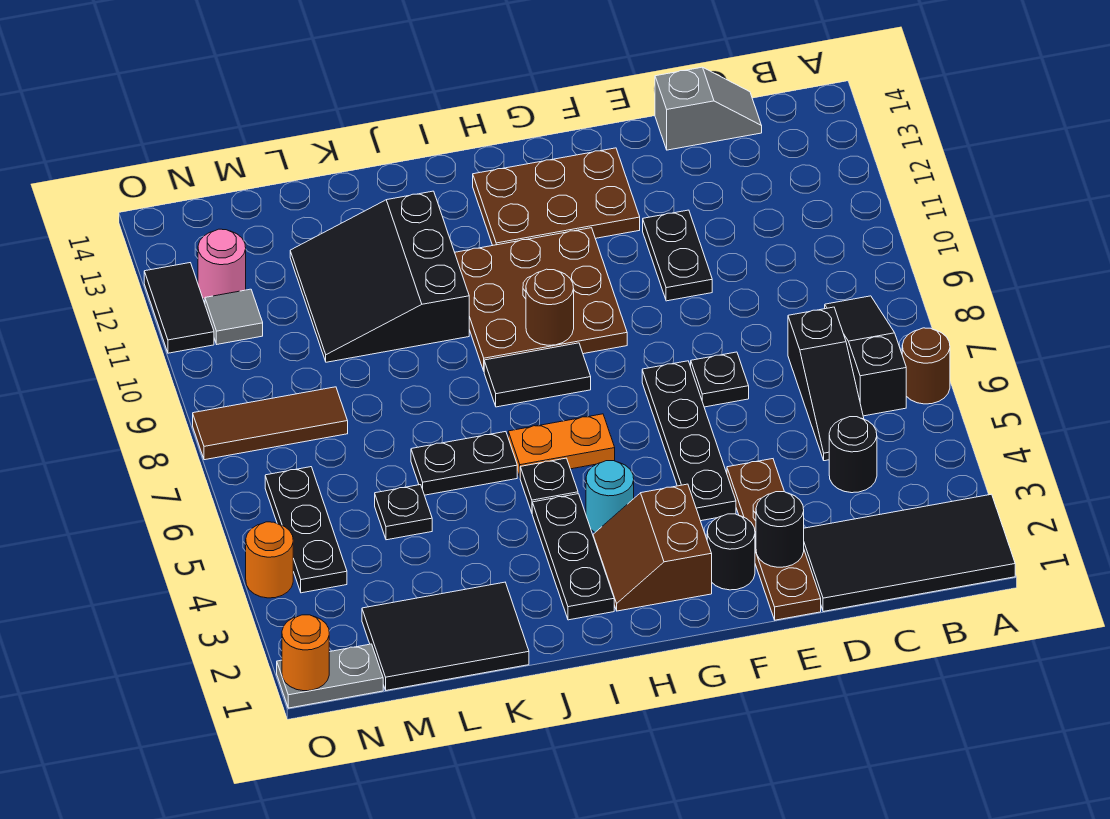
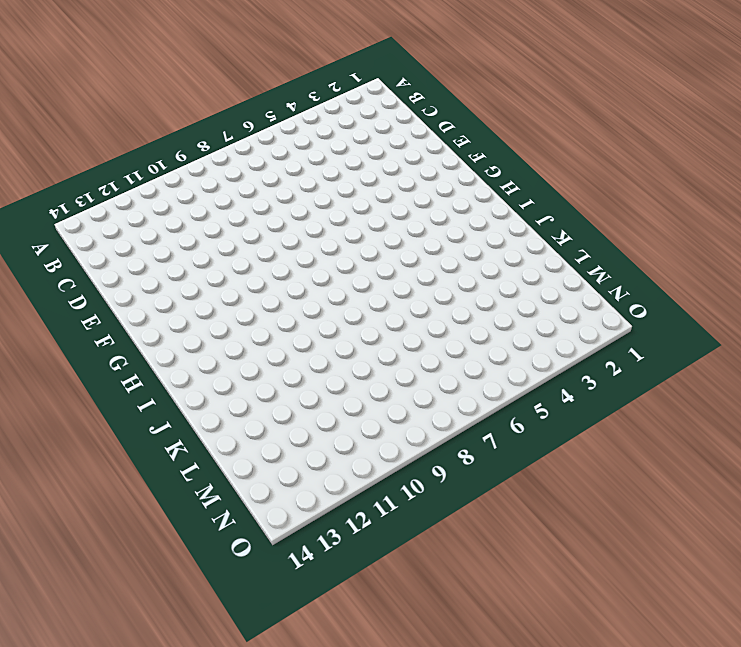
none -> black tile A1:D2 level 1
none -> brown round brick A6 level 1
none -> black slope B6:B8 level 1 top 6
none -> black round brick C4 level 1

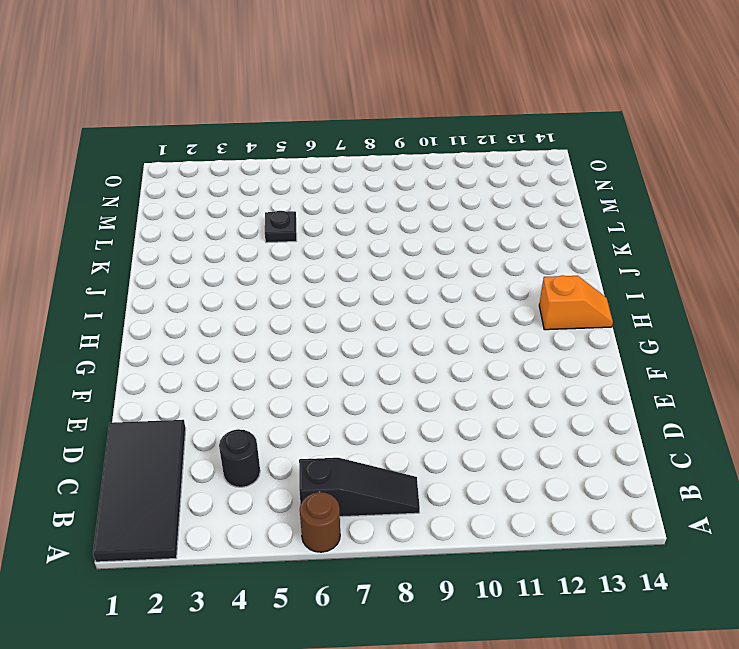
orange slope H13:H14 level 1 top 13 -> brown plate F12:H13 level 1
none -> black slope C5:C7 level 1 top 7
none -> grey slope C14:D14 level 1 top D
none -> brown plate E1:E4 level 1
none -> black plate E7 level 1

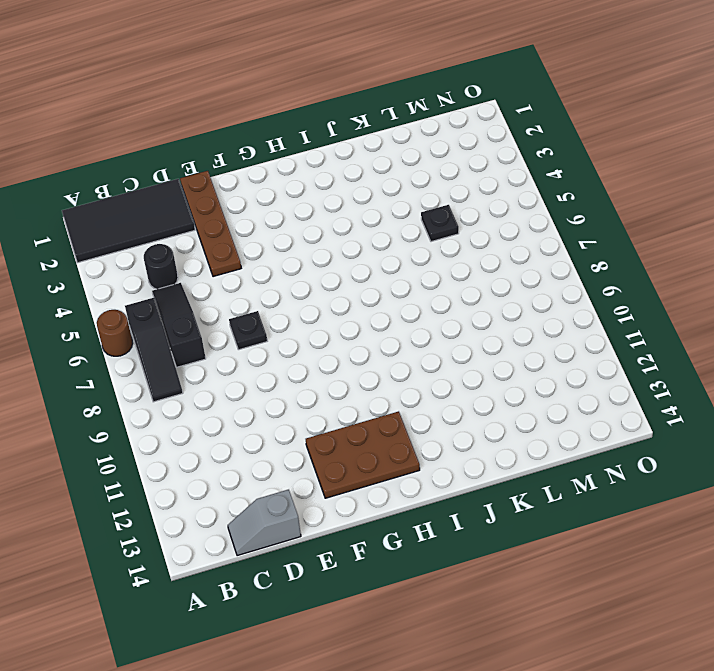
none -> black plate E10:E11 level 1
none -> black round brick F2 level 1
none -> black plate F4:F7 level 1
none -> brown slope G2:H3 level 1 top G

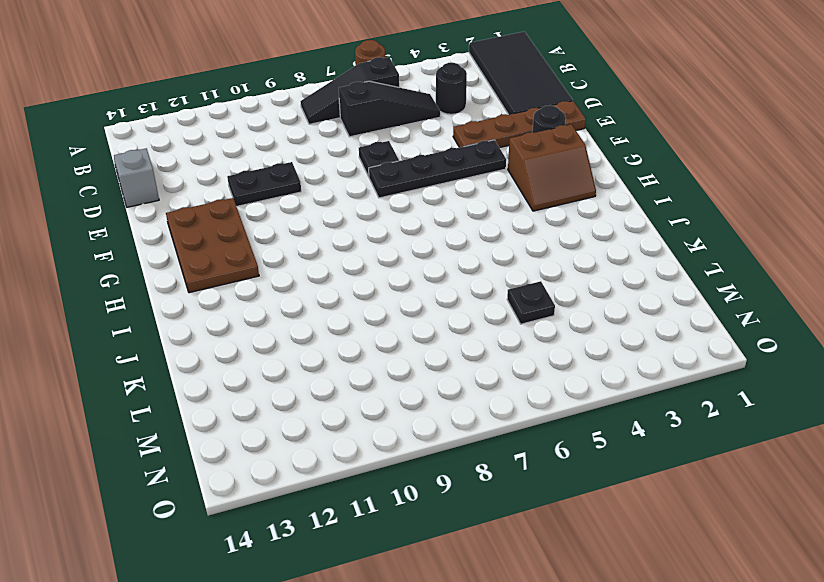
none -> brown plate G9:I11 level 1
none -> cyan round brick H4 level 1
none -> orange plate H6:I6 level 1
none -> black tile H8:I8 level 1

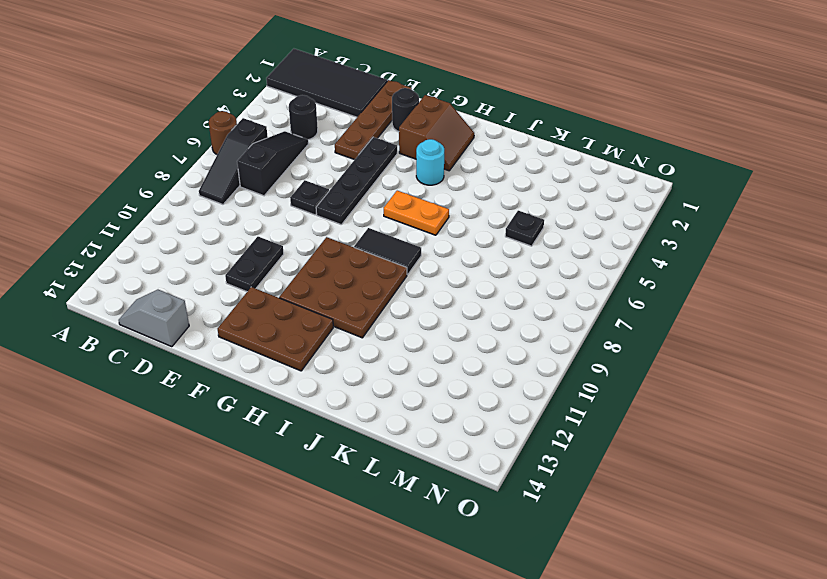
none -> black plate I2:I4 level 1
none -> black plate I5 level 1
none -> black plate J6:K6 level 1
none -> black slope J10:L12 level 1 top J

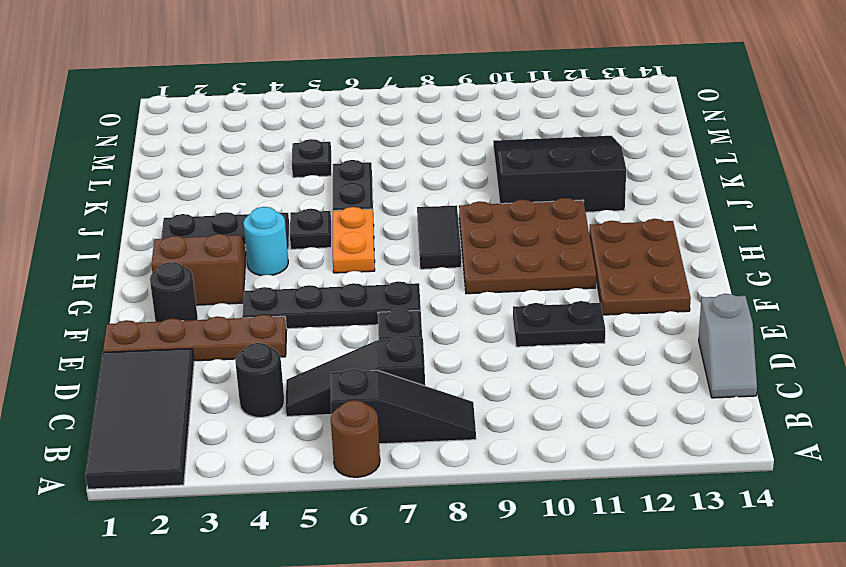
none -> black tile K1:M2 level 1
none -> brown tile M8:O8 level 1
none -> grey plate N1:O1 level 1
none -> black plate N4:N6 level 1

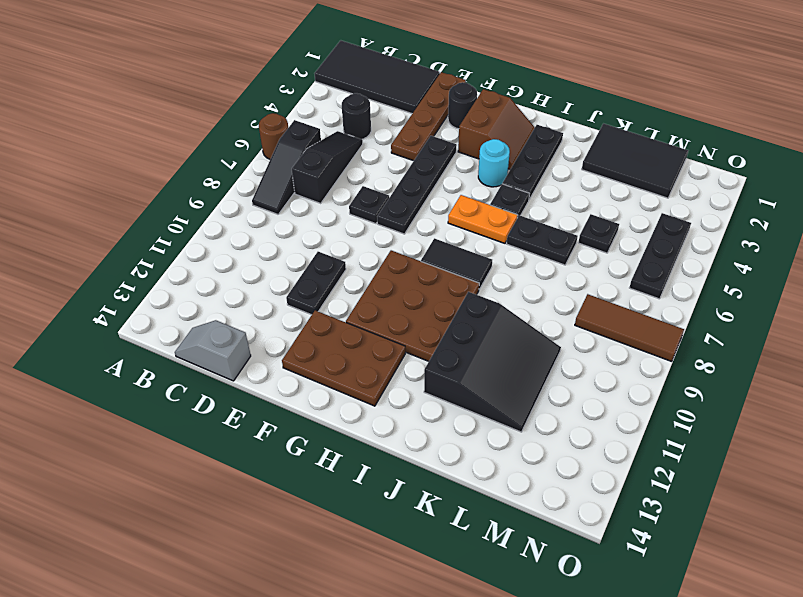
none -> grey plate N1:O1 level 1
none -> grey tile N11 level 1
none -> pink round brick N12 level 1
none -> orange round brick O4 level 1

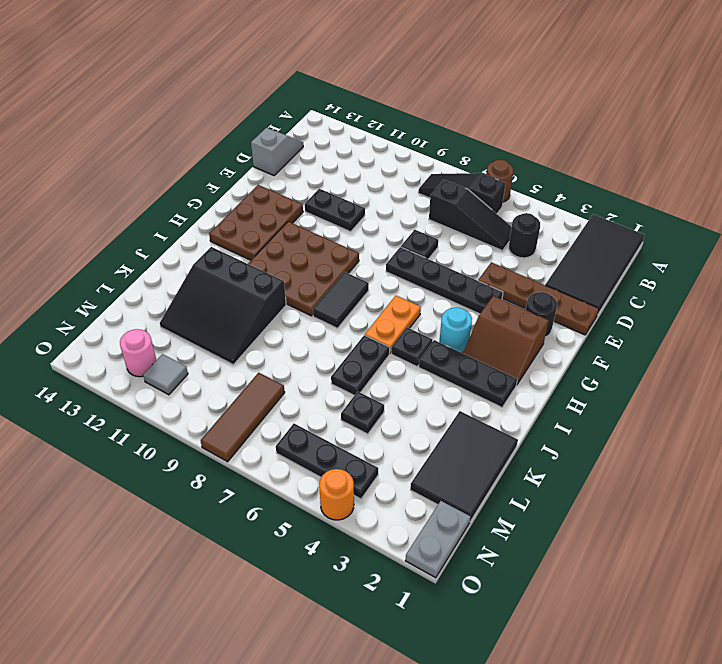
none -> black tile O11:O12 level 1
none -> black round brick E2 level 2
none -> brown round brick H9 level 2
none -> orange round brick O1 level 2

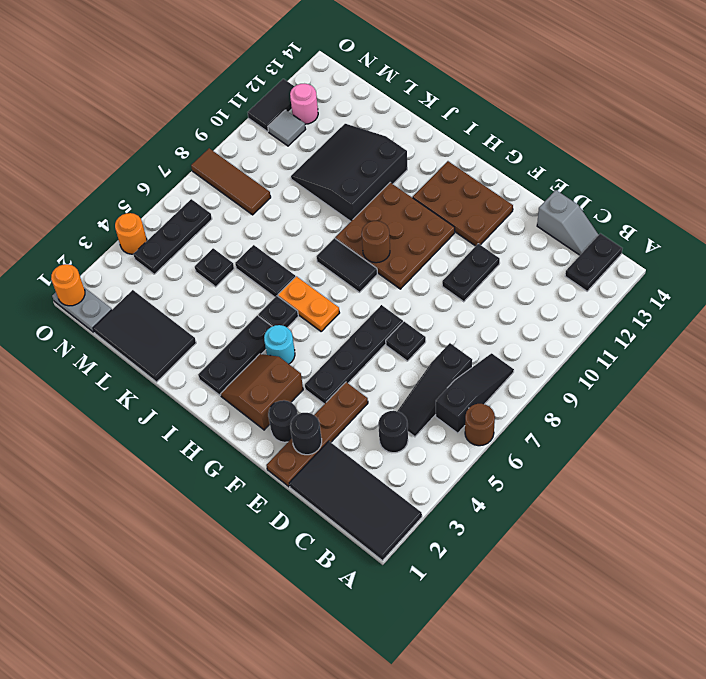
black plate B13:B14 level 1 -> none

